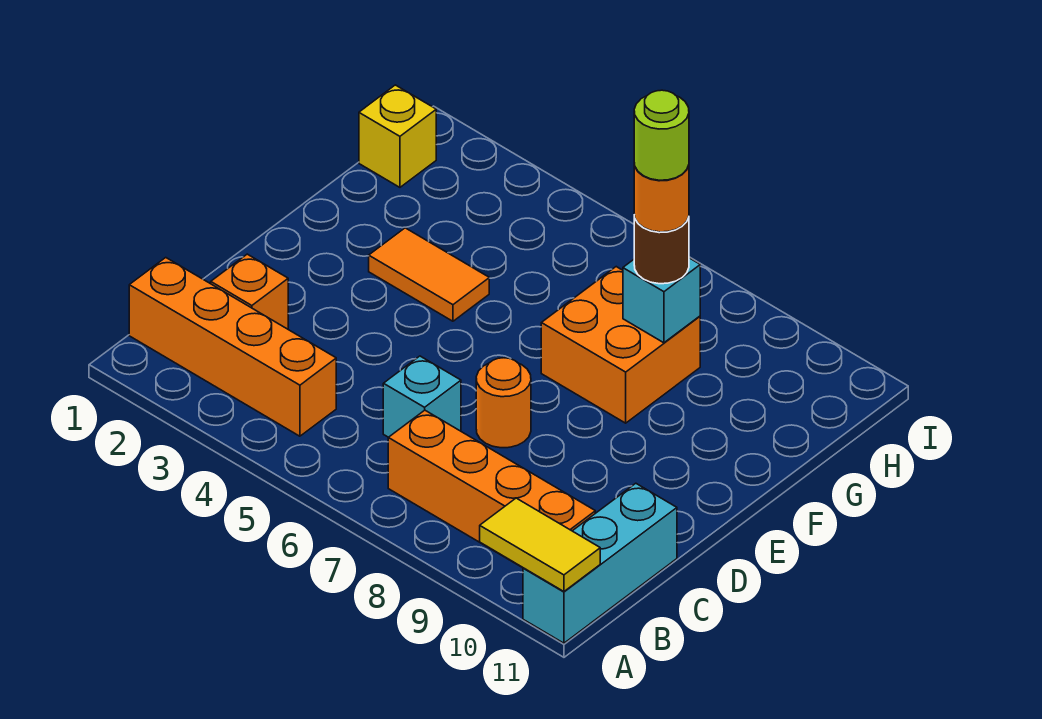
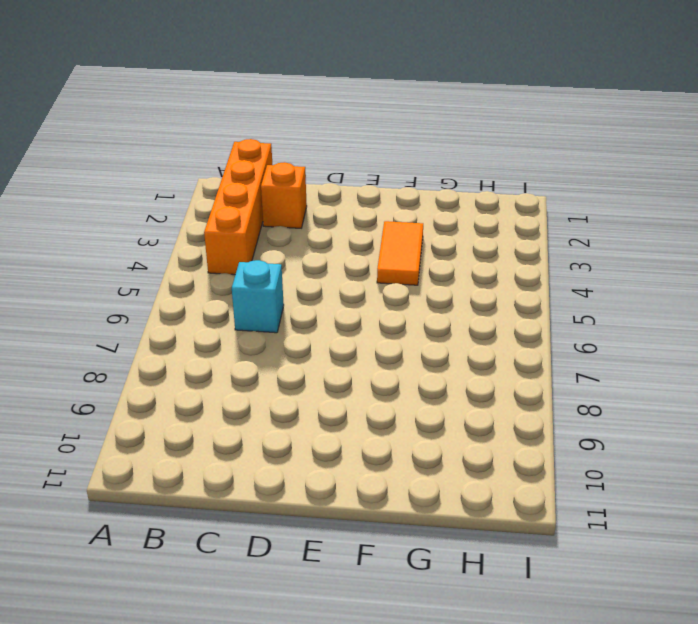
none -> cyan brick A11:C11 level 1
none -> orange brick B7:B10 level 1
none -> orange round brick D7 level 1

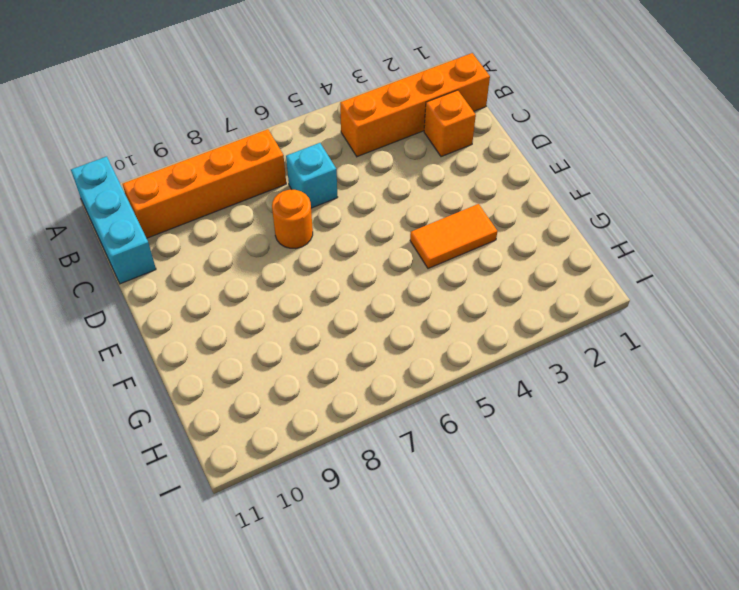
none -> orange brick F7:G8 level 1
none -> yellow brick H1 level 1
none -> yellow tile A10:A11 level 2

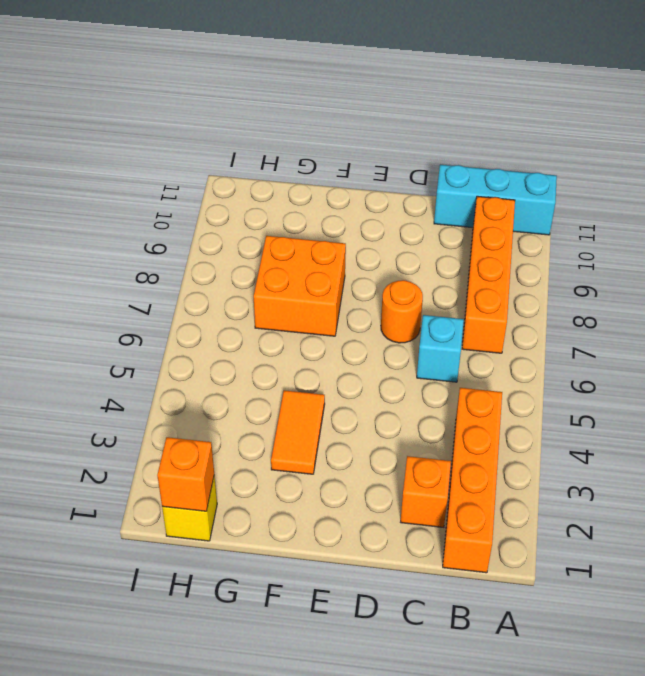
orange brick H1 level 2 -> none
none -> yellow tile A10:A11 level 2
none -> cyan brick G8 level 2
none -> brown round brick G8 level 3

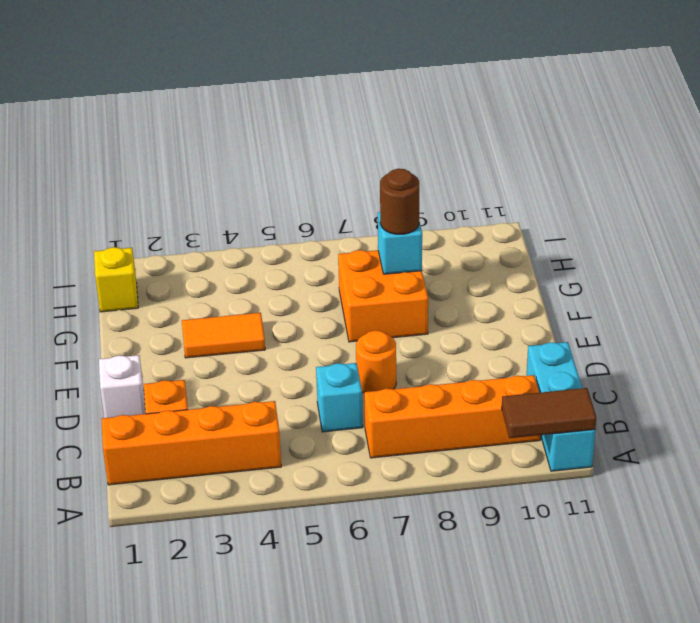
brown tile A10:A11 level 2 -> yellow tile A10:A11 level 2
white brick D1 level 1 -> none
none -> orange round brick G8 level 4
none -> lime round brick G8 level 5

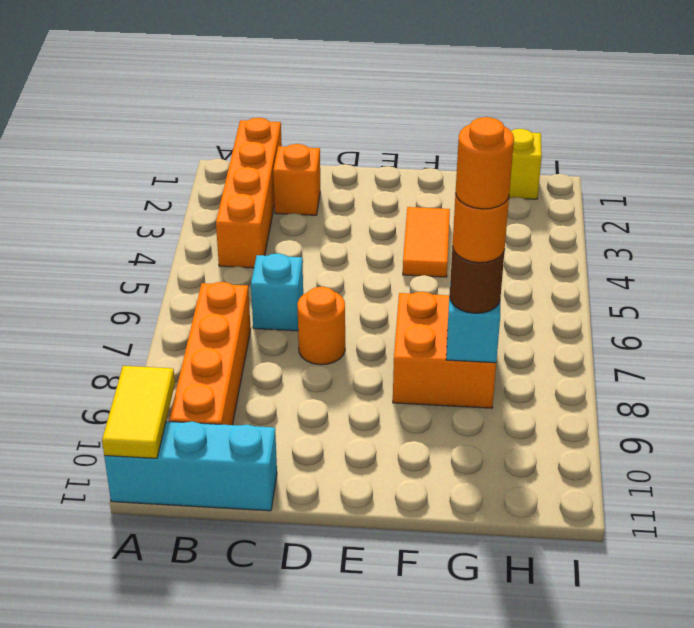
orange round brick G8 level 5 -> lime round brick G8 level 5

